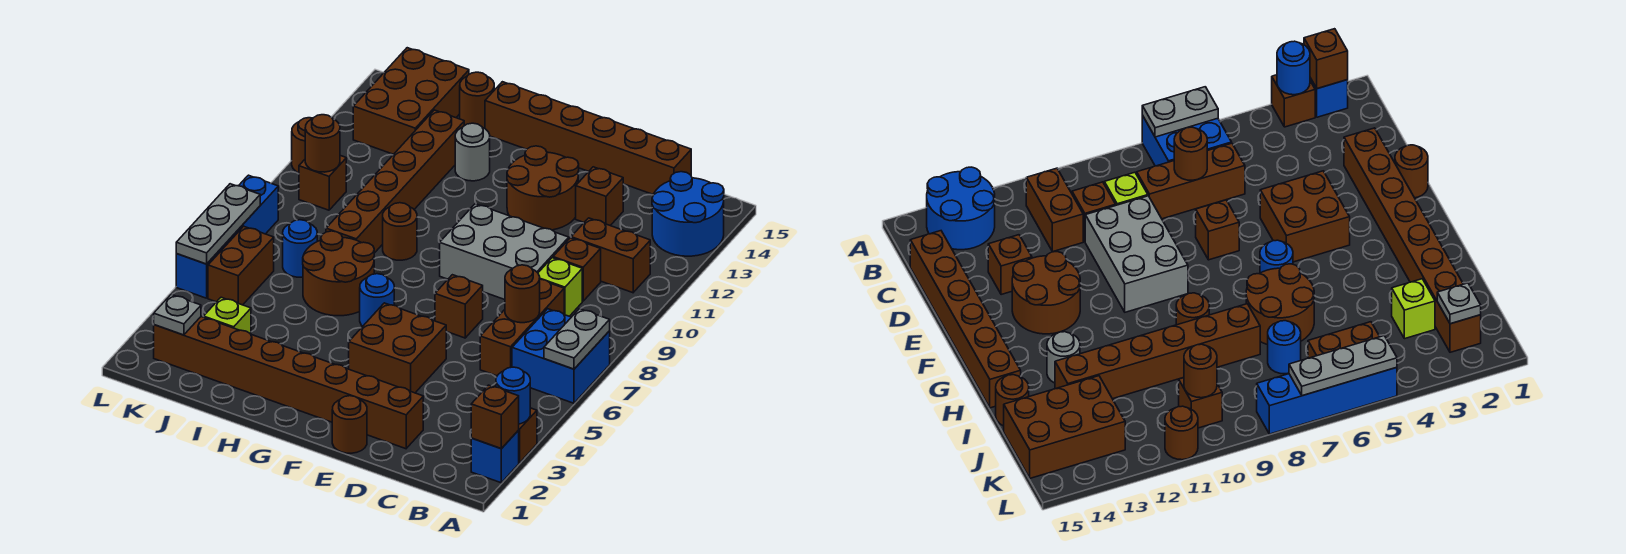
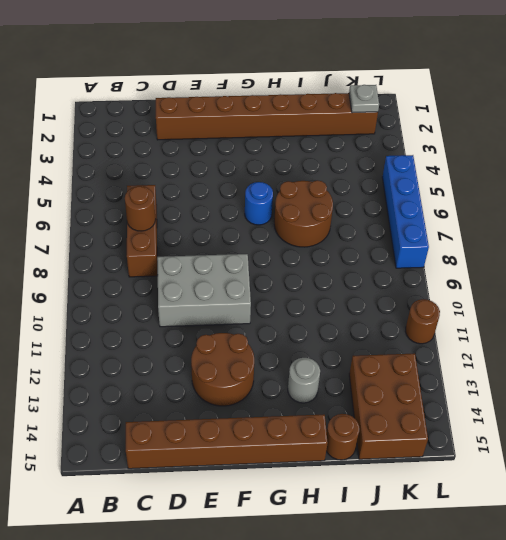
none -> blue brick A2 level 1
none -> brown brick A3 level 1
none -> blue brick A6:B7 level 1
none -> blue round brick A13:B14 level 1

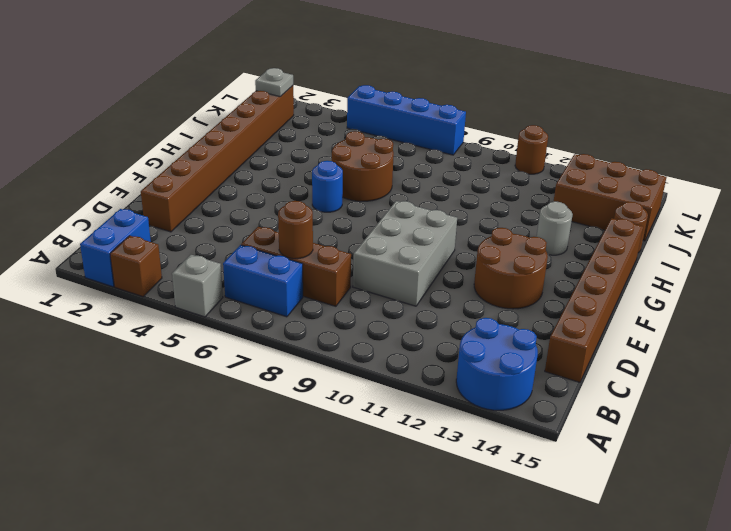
blue brick A2:B2 level 1 -> blue brick A2 level 1
grey brick A5 level 1 -> none
blue brick B6:B7 level 1 -> blue brick A6:B7 level 1
none -> brown brick B11:C11 level 1
none -> lime brick C9 level 1
none -> brown brick C10 level 1
none -> brown brick D13 level 1

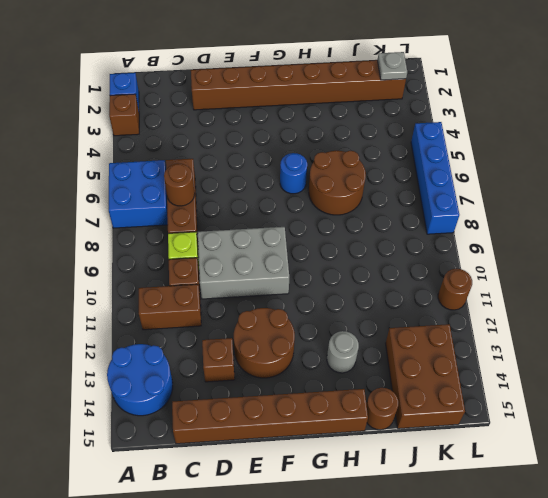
none -> brown round brick E1 level 1
none -> brown brick E4:F5 level 1
none -> brown brick E7 level 1
none -> brown round brick H9 level 1

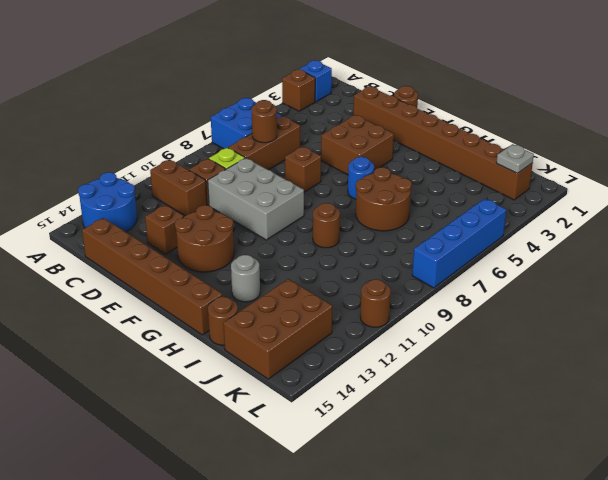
none -> brown brick I8:I13 level 1
none -> lime brick J3 level 1
none -> blue round brick J7 level 1
none -> brown brick K5:K6 level 1

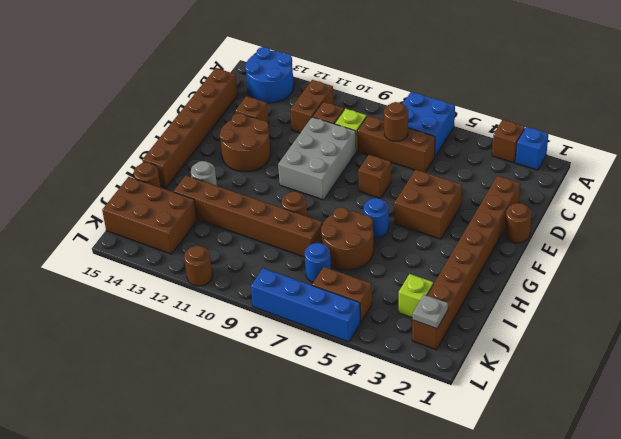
none -> brown brick K10 level 1
none -> brown brick A2 level 2
none -> blue round brick A3 level 2
none -> grey plate A6:A7 level 2

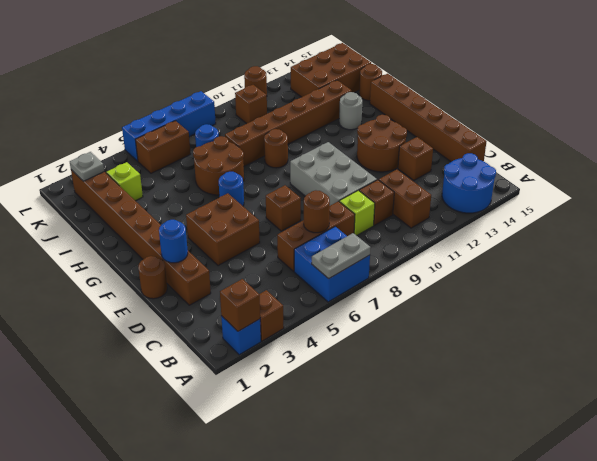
blue round brick E2 level 2 -> blue round brick A3 level 2
none -> brown round brick K10 level 2
none -> grey plate L5:L7 level 2

